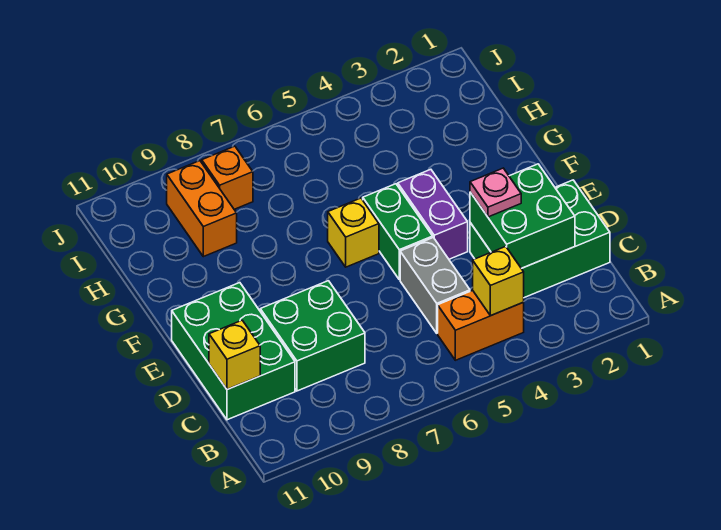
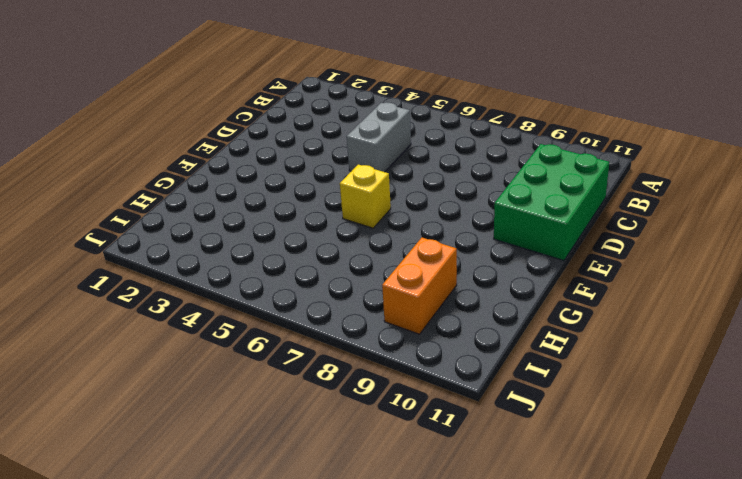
none -> orange brick B4:B5 level 1
none -> green brick C1:D3 level 1
none -> green brick C8:D9 level 1

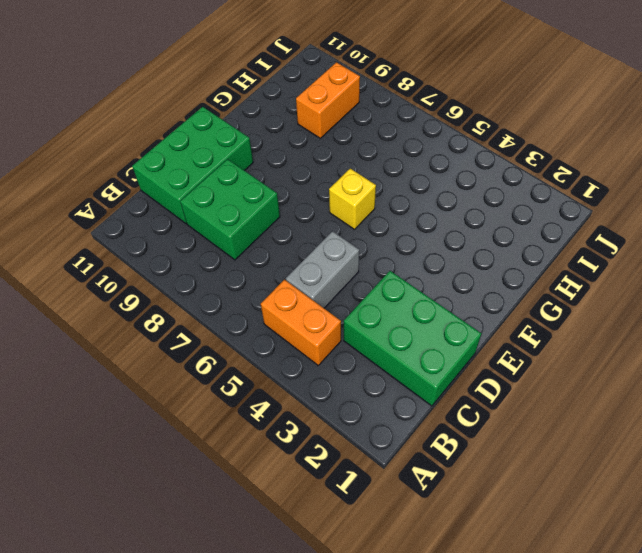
none -> purple brick E4:F4 level 1
none -> green brick E5:F5 level 1
none -> orange brick I8 level 1

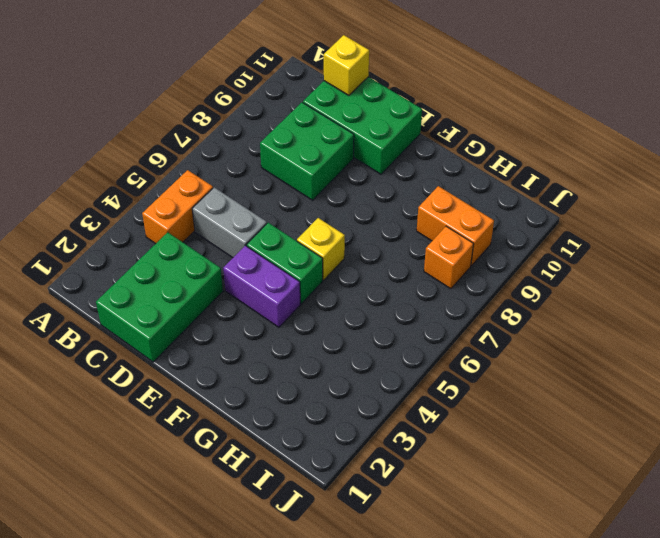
none -> yellow brick B4 level 2
none -> green brick C2:D3 level 2
none -> pink plate D3 level 3

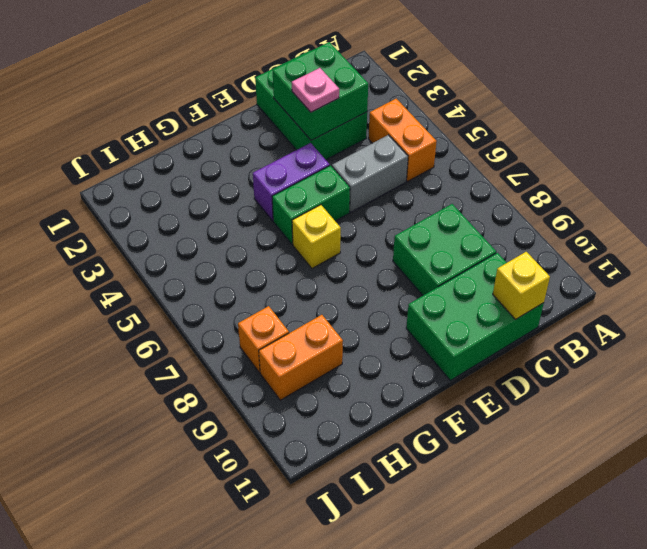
none -> yellow brick B4 level 2

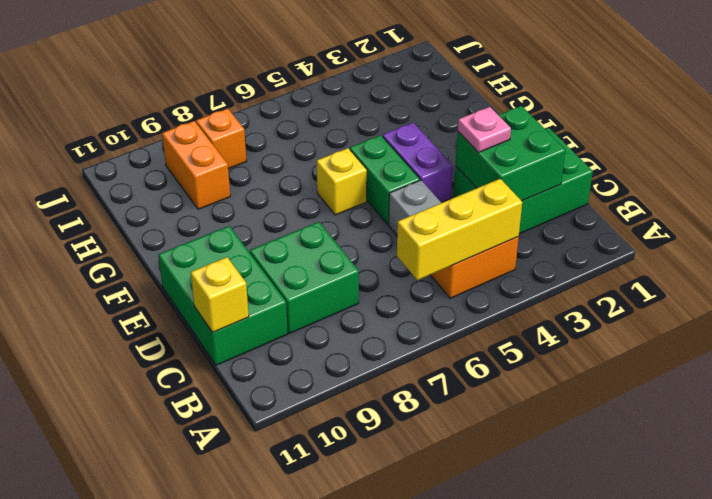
yellow brick B4:B6 level 2 -> yellow brick B4 level 2

